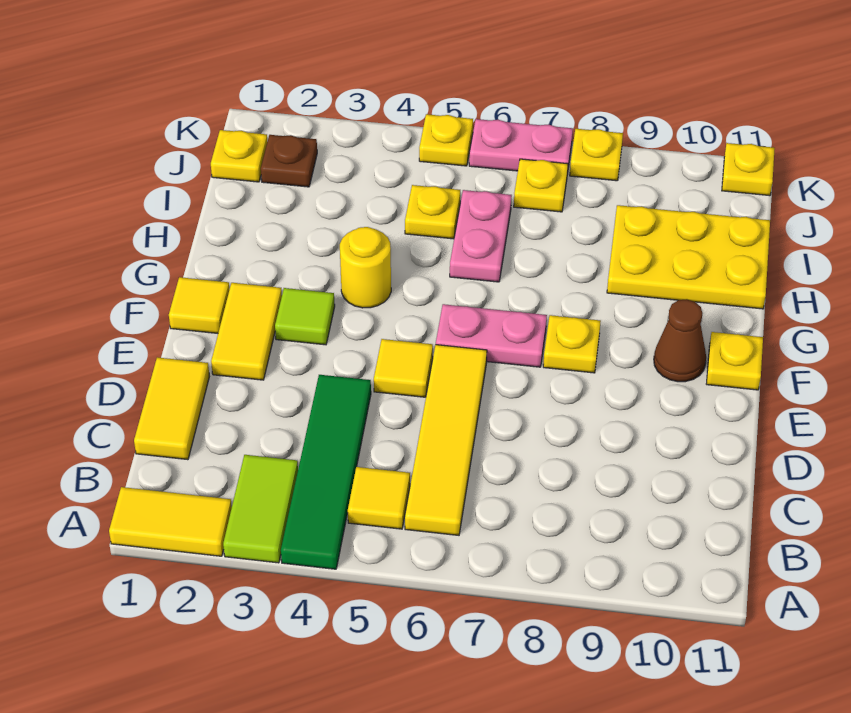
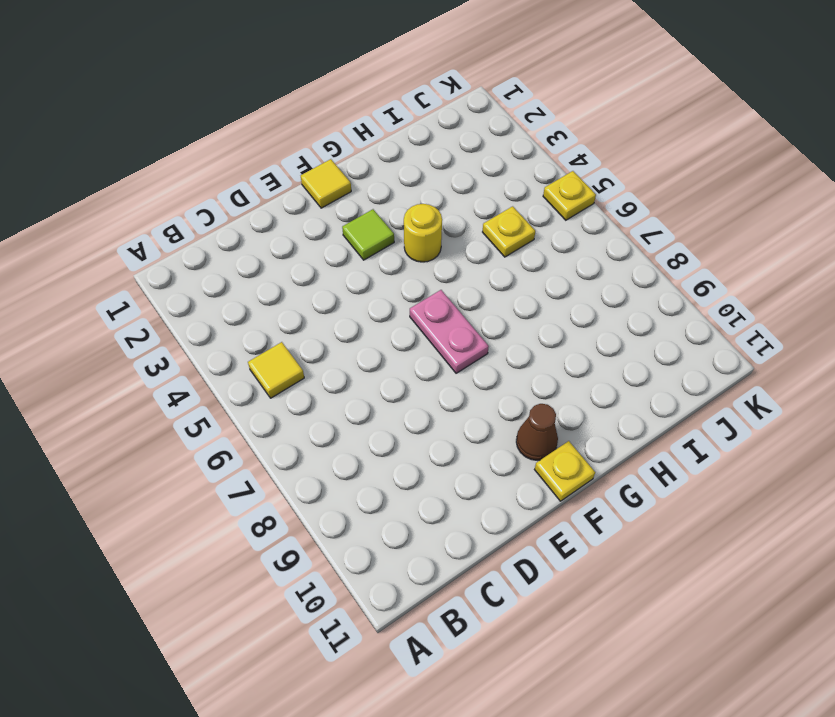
none -> yellow tile A1:A2 level 1
none -> lime tile A3:B3 level 1
none -> green tile A4:D4 level 1

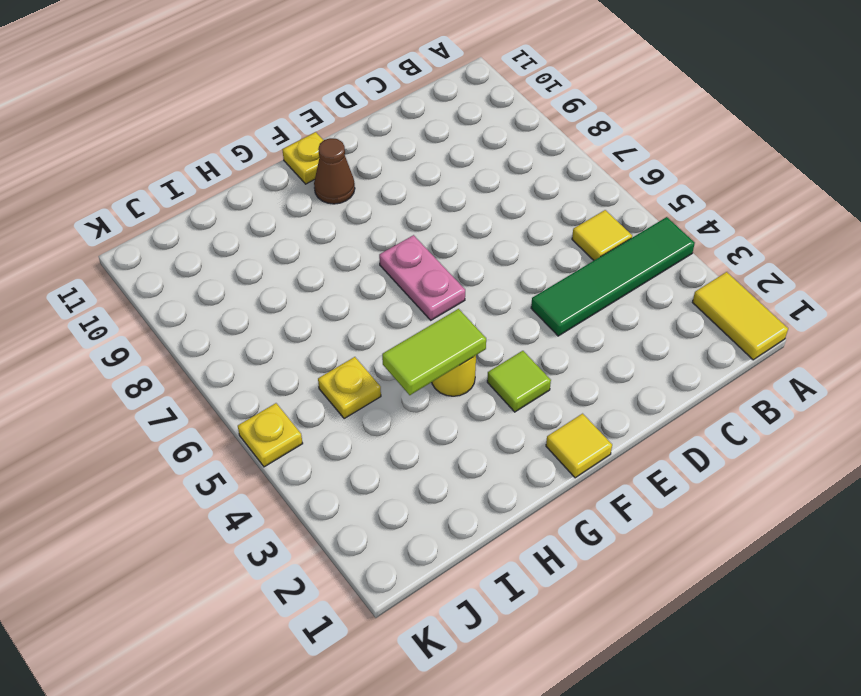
lime tile G4:H4 level 2 -> lime tile A3:B3 level 1
none -> yellow tile B6:E6 level 1
none -> yellow tile C1:D1 level 1
none -> yellow tile E2:F2 level 1

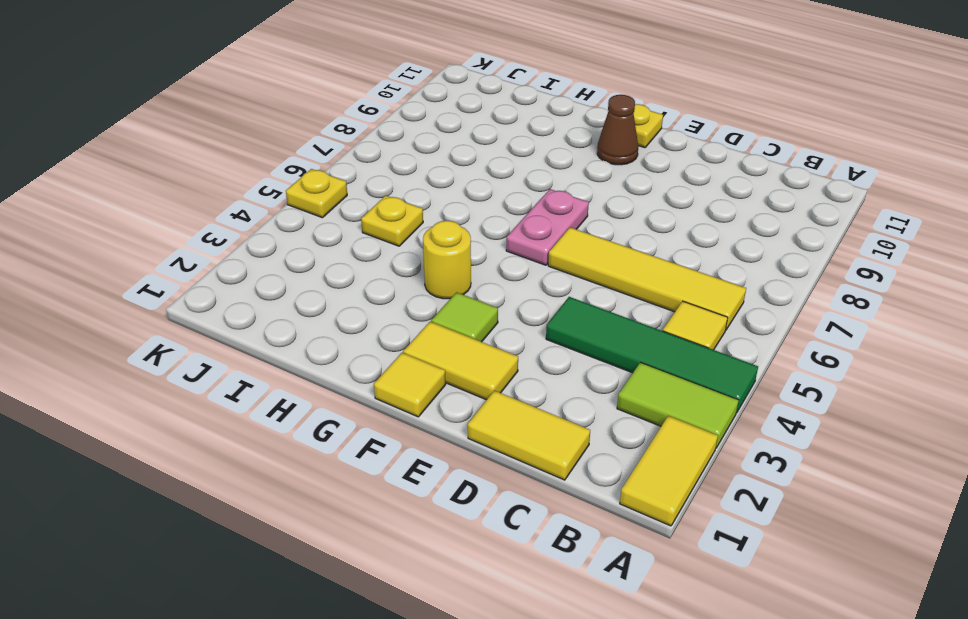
none -> yellow tile E5 level 1
none -> yellow plate F8 level 1
none -> pink plate H6:I6 level 1

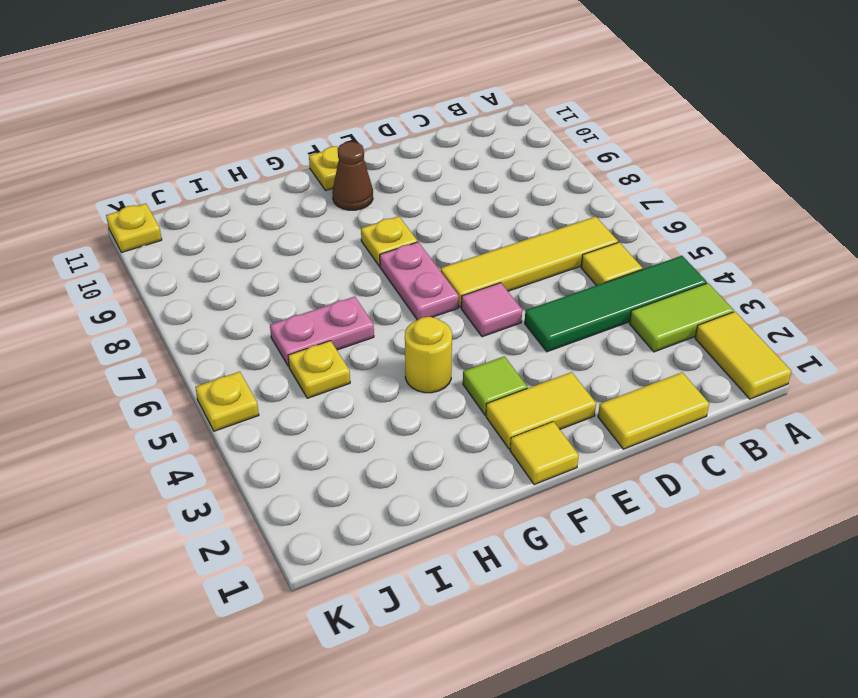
pink tile E5 level 1 -> yellow tile E5 level 1
none -> yellow plate H9:I11 level 1
none -> yellow plate J1 level 1
none -> brown plate J2 level 1

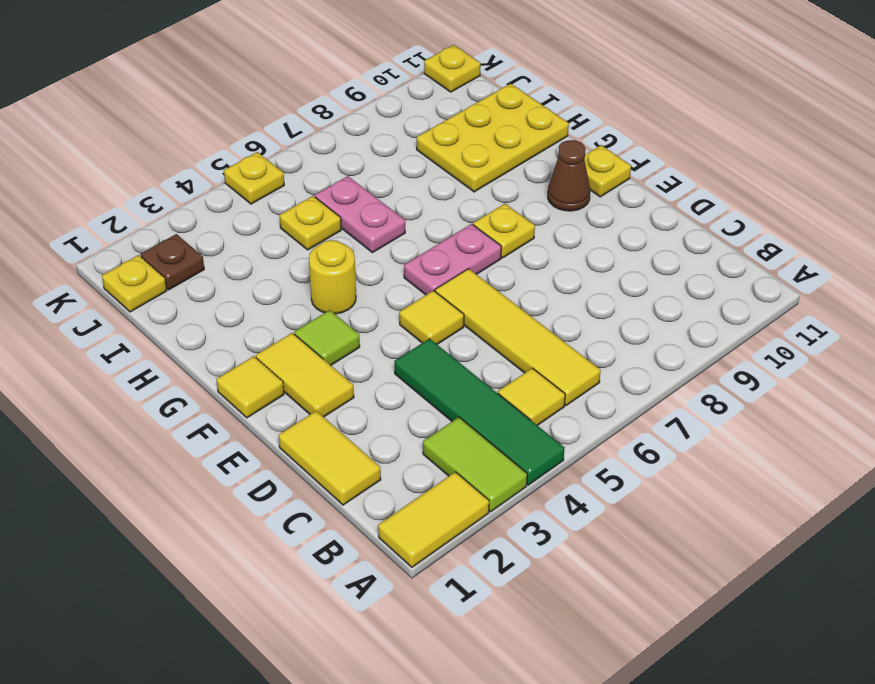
none -> yellow plate J7 level 1
none -> pink plate K6:K7 level 1
none -> yellow plate K8 level 1

